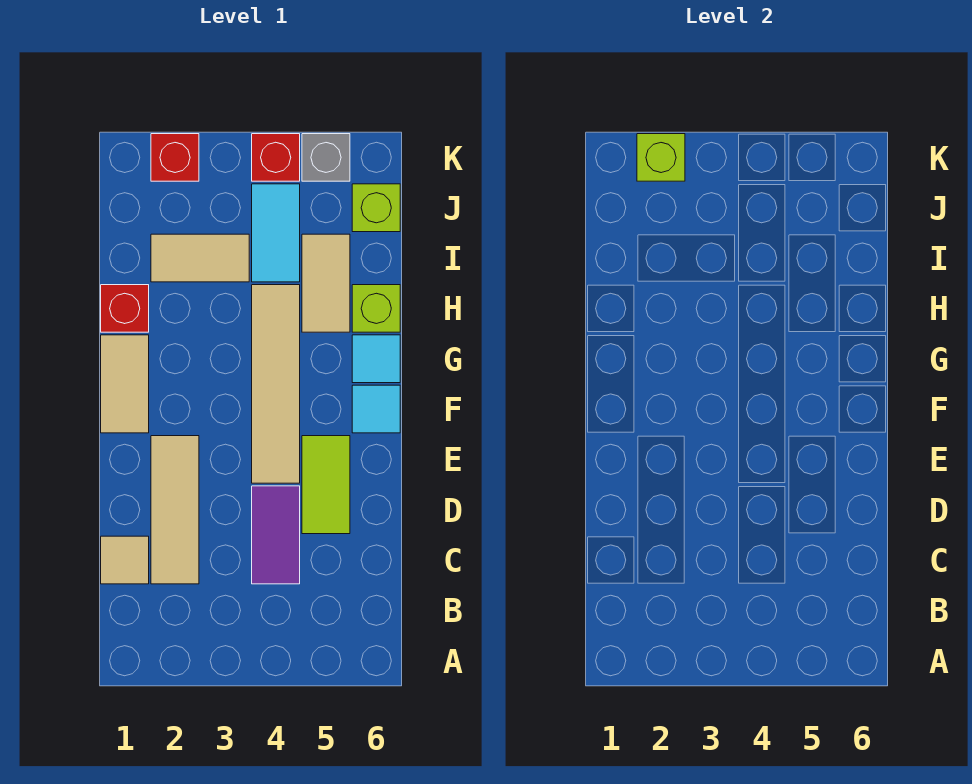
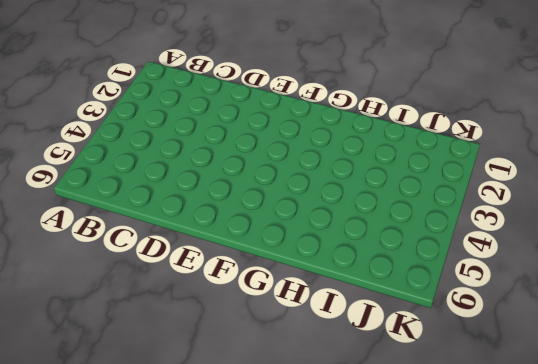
none -> tan tile C1 level 1
none -> tan tile C2:E2 level 1
none -> purple tile C4:D4 level 1

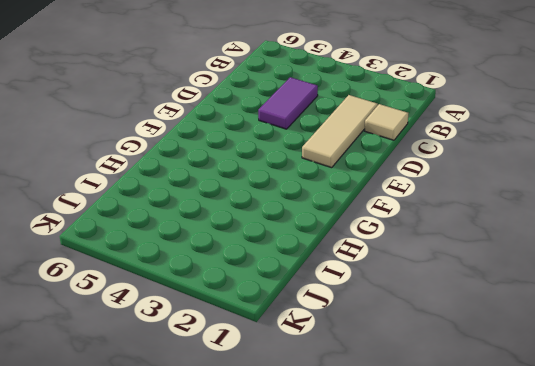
none -> lime tile D5:E5 level 1
none -> tan tile E4:H4 level 1
none -> tan tile F1:G1 level 1

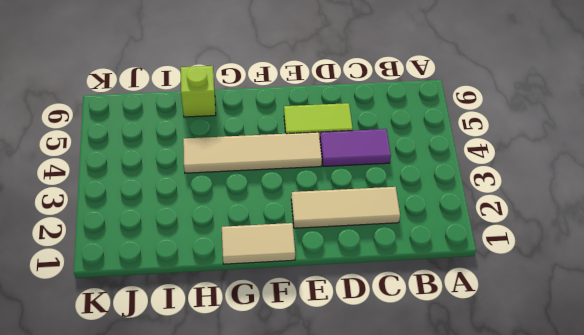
none -> tan tile C1 level 1
none -> cyan tile F6 level 1
none -> cyan tile G6 level 1

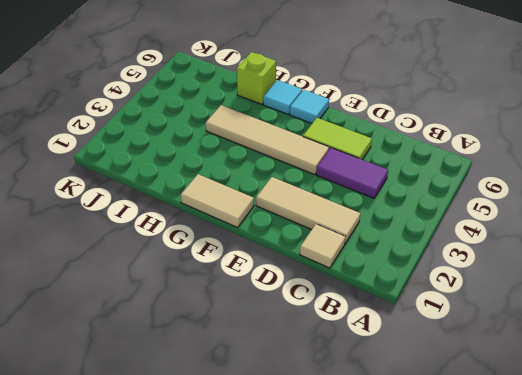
none -> red brick H1 level 1
none -> tan tile H5:I5 level 1
none -> tan tile I2:I3 level 1

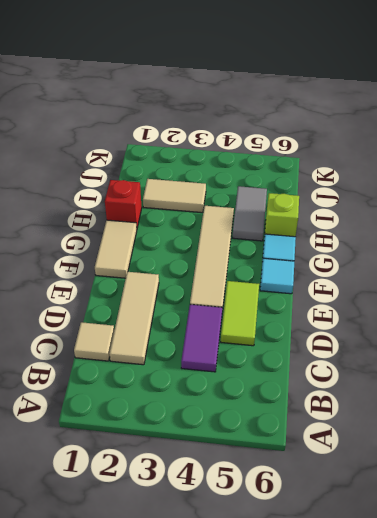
grey tile H5:I5 level 1 -> tan tile H5:I5 level 1
none -> cyan tile I4:J4 level 1
none -> lime brick J6 level 1
none -> red brick K2 level 1

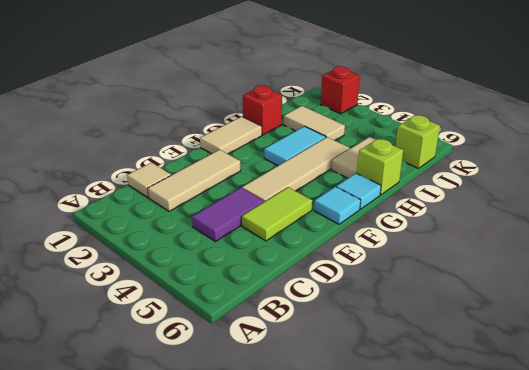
cyan tile G3:H3 level 1 -> cyan tile I4:J4 level 1
none -> red brick K4 level 1
none -> grey brick K5 level 1
none -> lime brick K2 level 2

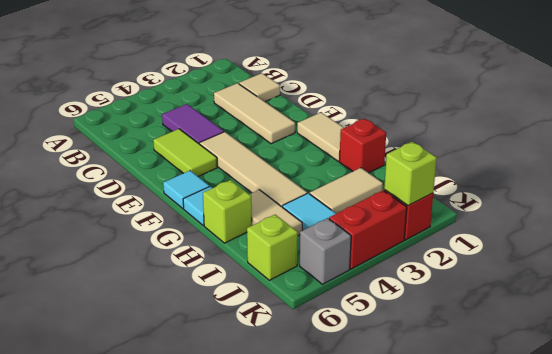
red brick K3:K4 level 1 -> red brick K4 level 1

